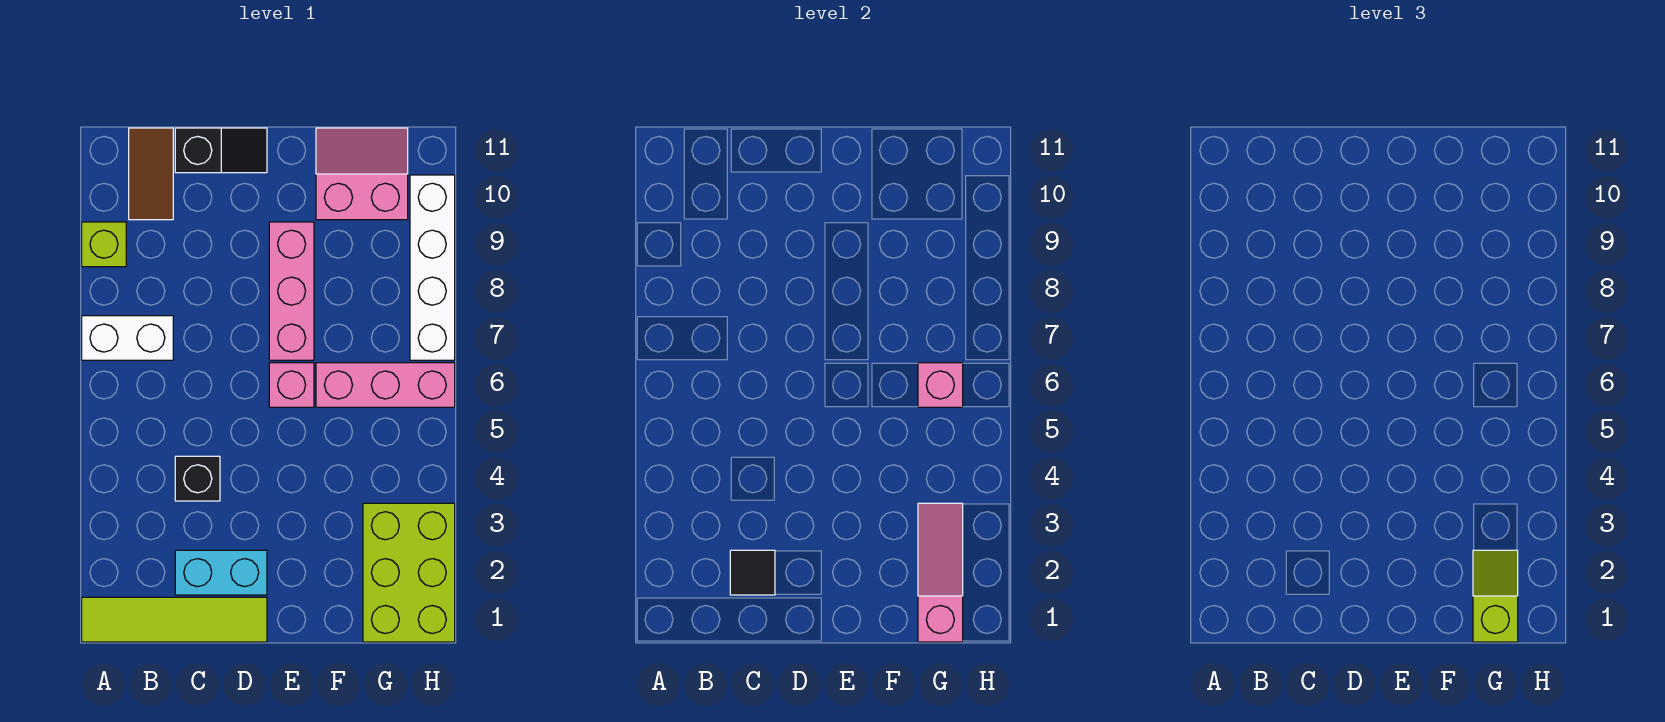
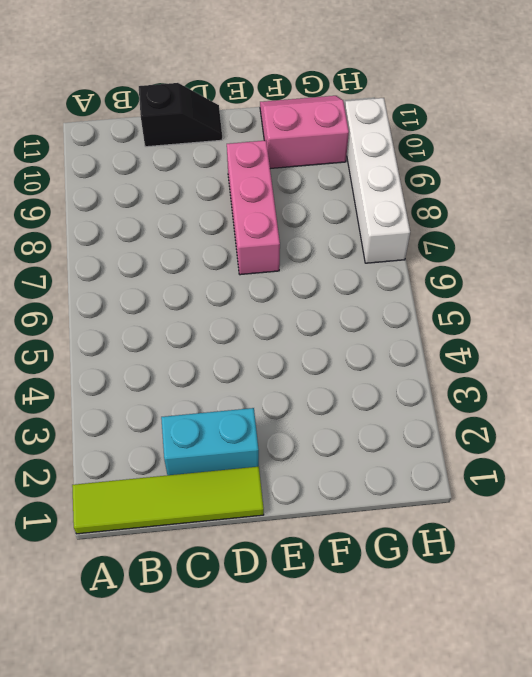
none -> white brick A7:B7 level 1
none -> lime brick A9 level 1
none -> brown tile B10:B11 level 1

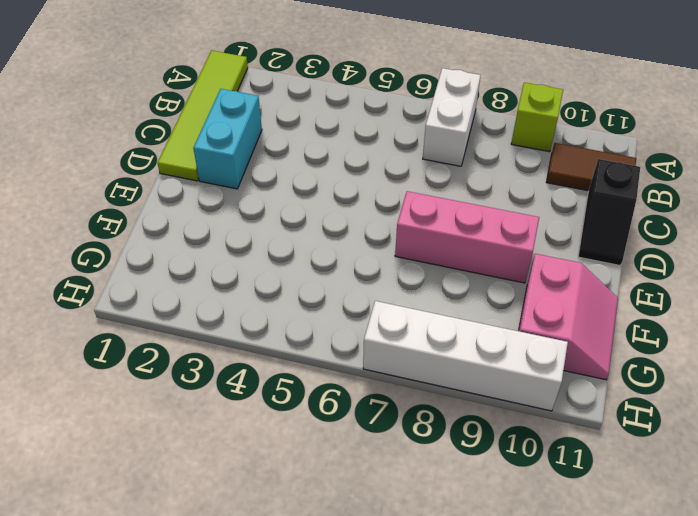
none -> black brick C4 level 1
none -> pink brick E6 level 1
none -> pink brick F6:H6 level 1

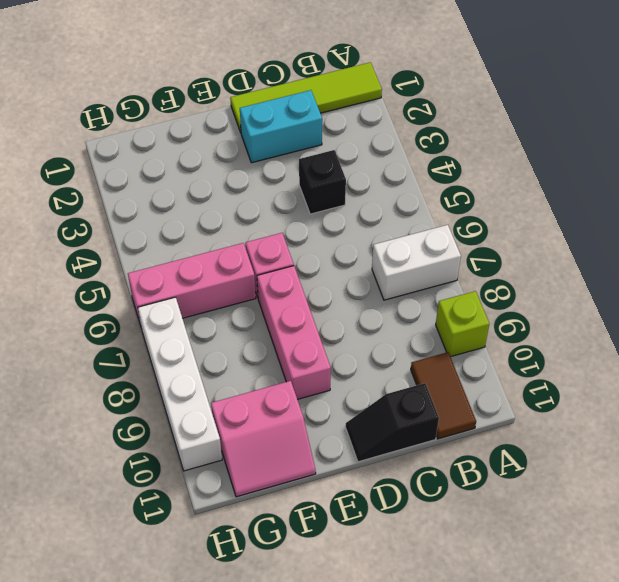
none -> lime brick G1:H3 level 1
none -> black tile C2 level 2
none -> pink slope G1:G3 level 2 top 1

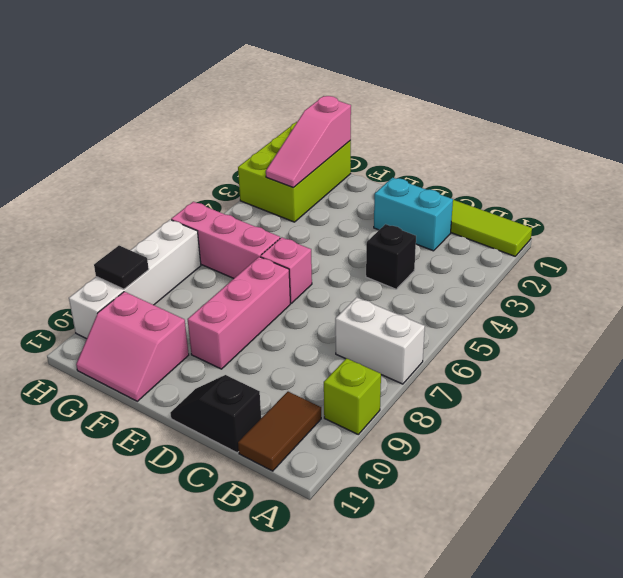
black tile H9 level 2 -> black tile C2 level 2
none -> pink brick G6 level 2
none -> lime slope G1:G2 level 3 top 1

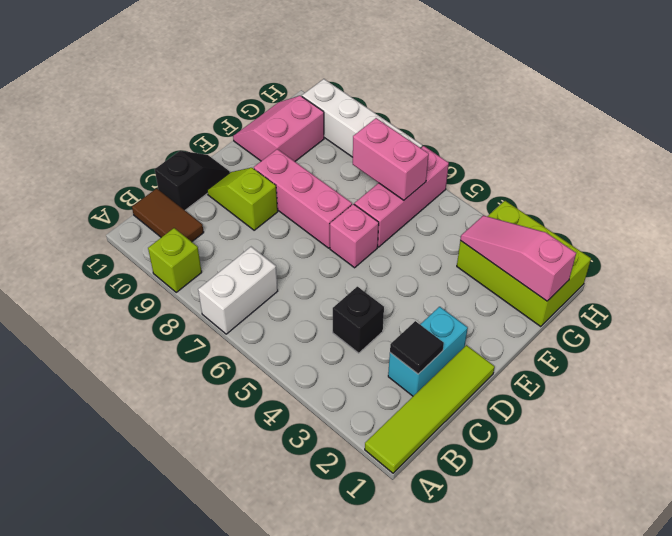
lime slope D9:D10 level 1 top 9 -> lime slope G1:G2 level 3 top 1
pink brick G6:G7 level 2 -> pink brick G6 level 2

